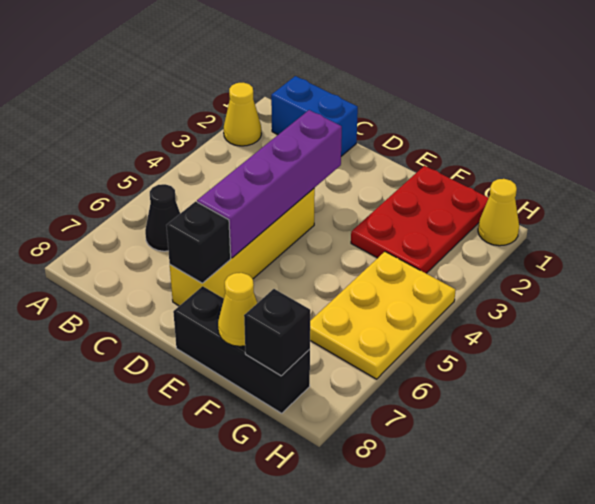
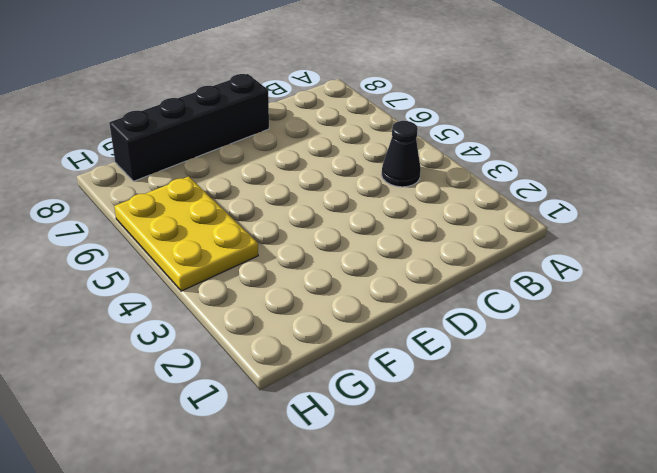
black cone B4 level 1 -> black cone B6 level 1
black brick D8:G8 level 1 -> black brick E8:G8 level 1
none -> yellow cone A2 level 1
none -> blue brick B1:C1 level 1
none -> yellow brick D4:D7 level 1

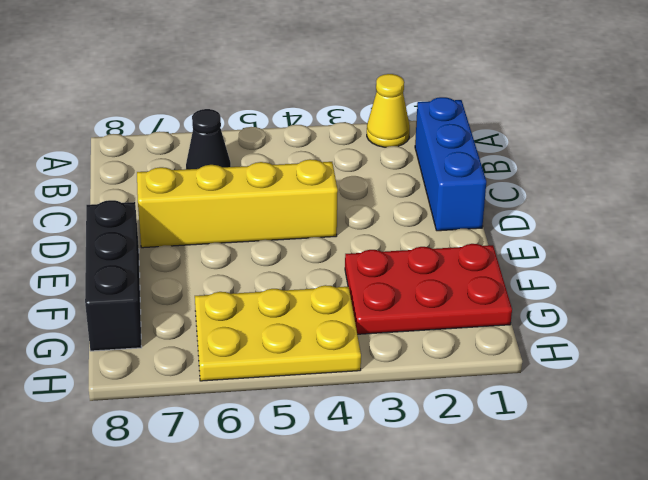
blue brick B1:D1 level 1 -> blue brick B1:C1 level 1
none -> yellow cone H1 level 1
none -> purple brick D3:D6 level 2
none -> black brick D7 level 2

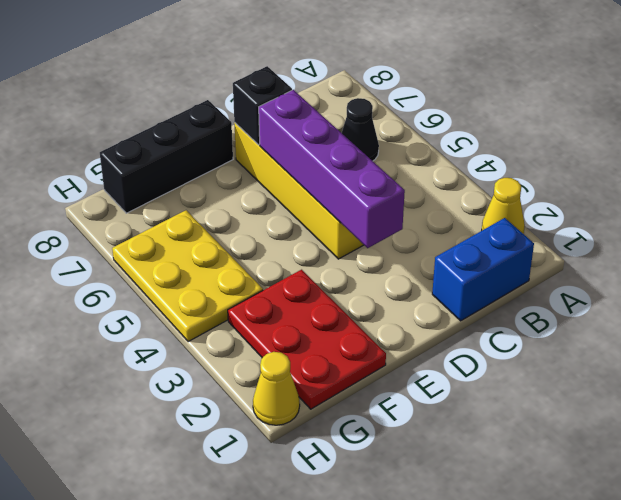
none -> yellow cone F8 level 2
none -> black brick G8 level 2

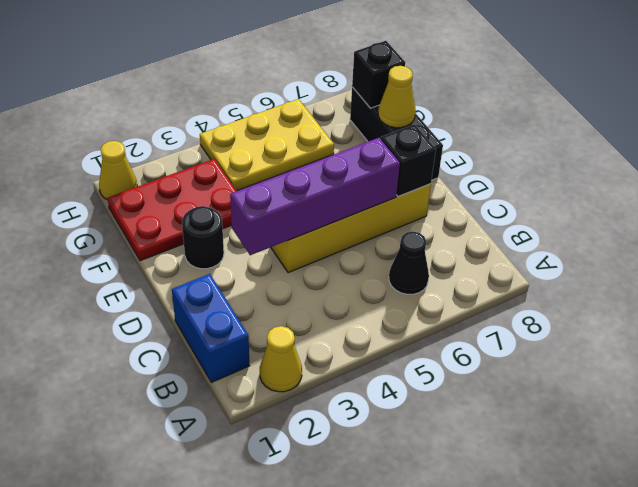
black round brick E2 level 1 -> none

